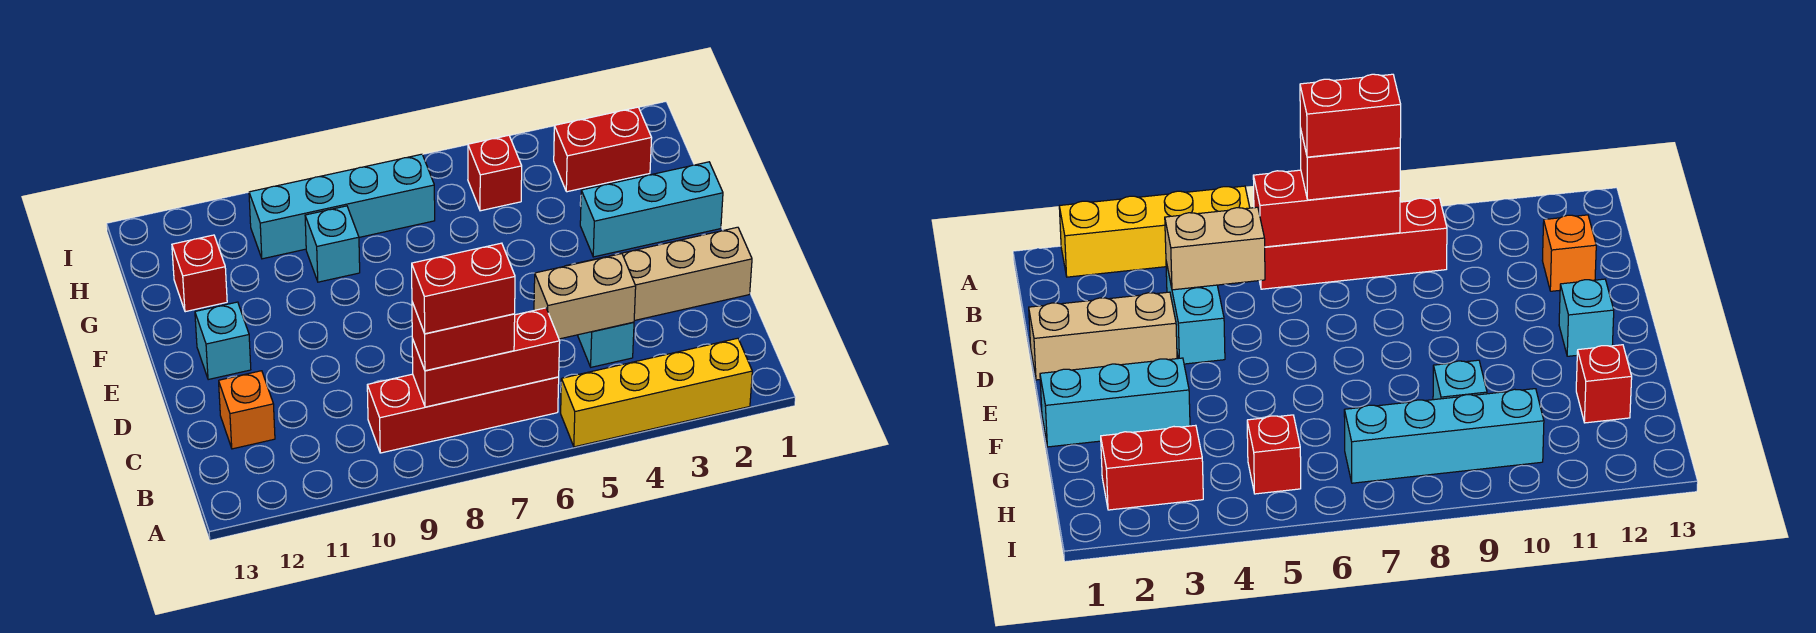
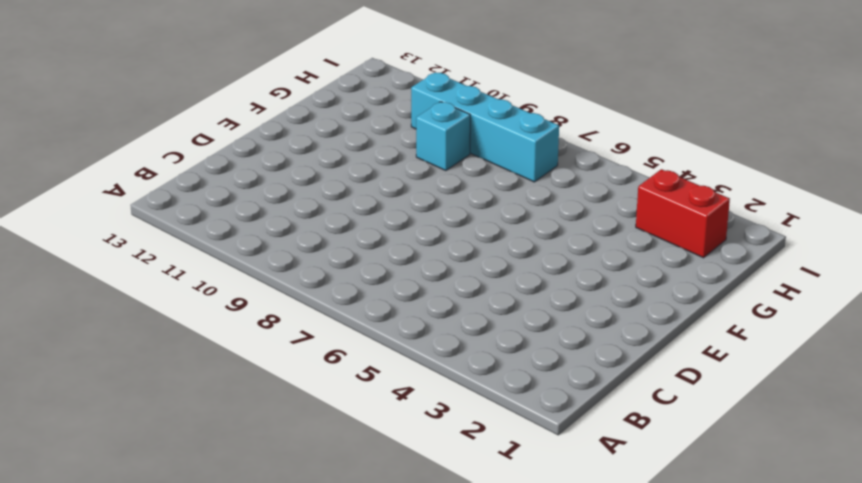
none -> yellow brick A2:A5 level 1
none -> red brick B6:B9 level 1
none -> cyan brick C4:D4 level 1

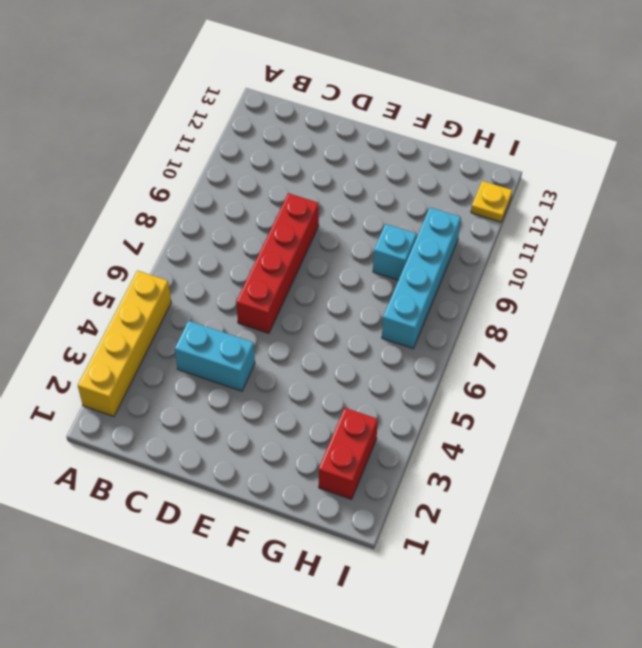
red brick D6:D9 level 1 -> red brick B6:B9 level 1
yellow plate I12 level 1 -> none
none -> orange brick C12 level 1
none -> tan brick D1:D3 level 1
none -> cyan brick E12 level 1

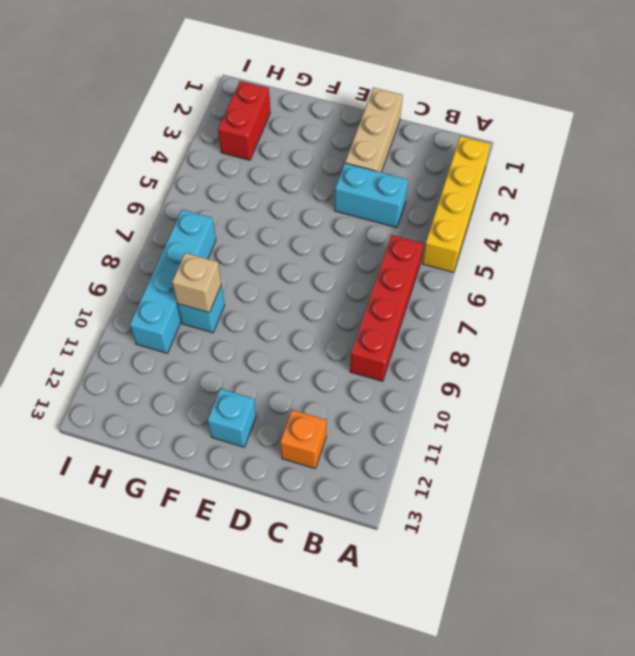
tan brick G9 level 2 -> none
none -> cyan brick F1:F3 level 1
none -> red brick G12 level 1
none -> red brick H5 level 1

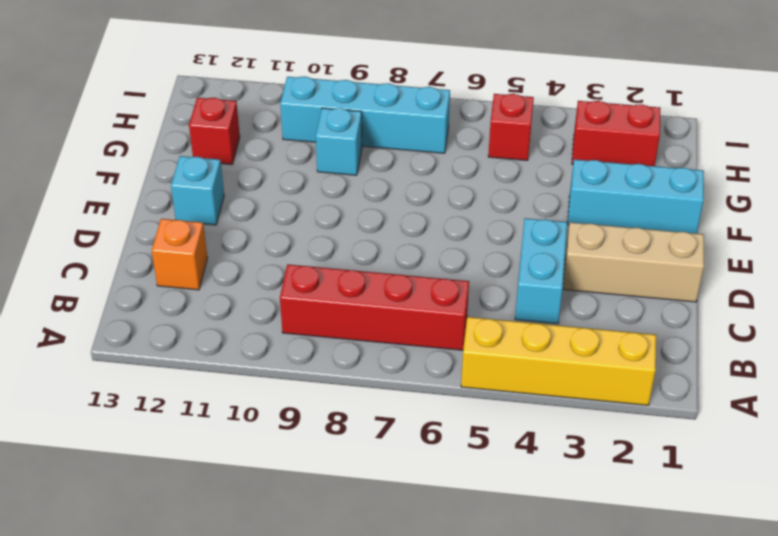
none -> red brick B6:B8 level 2
none -> tan brick C4:C5 level 2
none -> red brick B7:B8 level 3

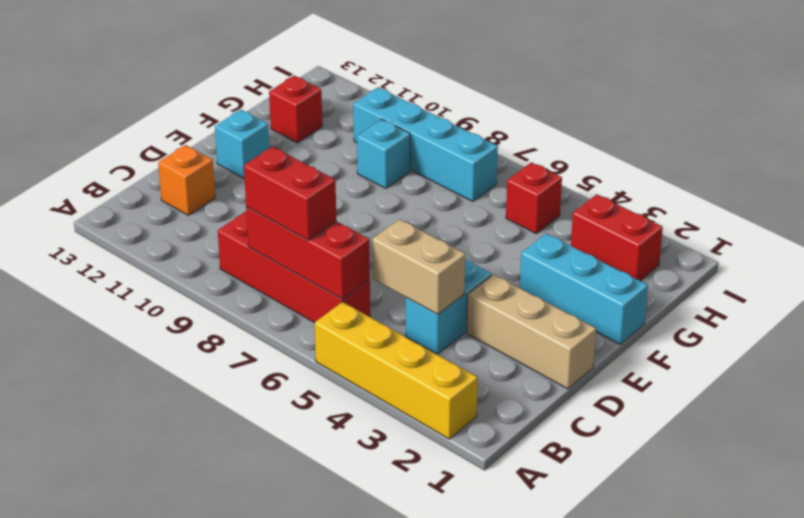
none -> red brick B7:B8 level 4

